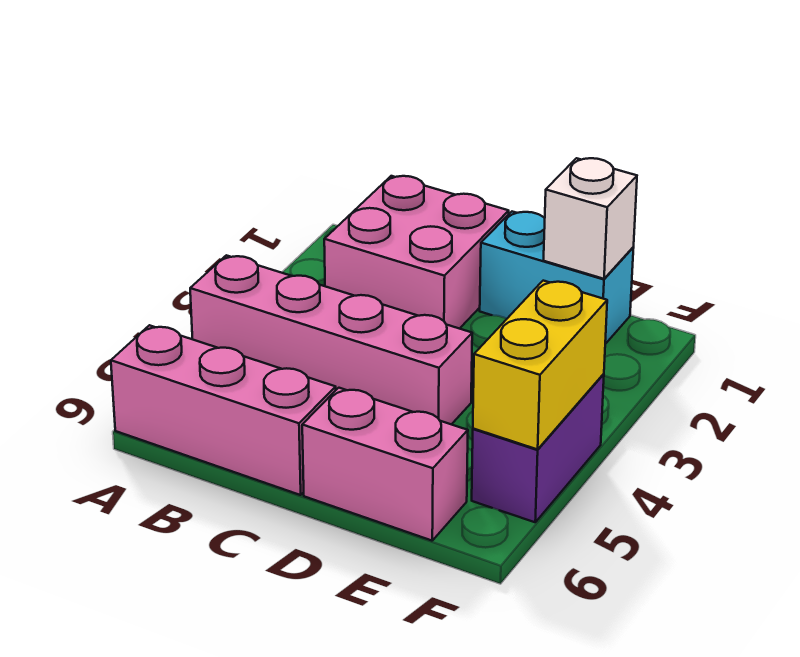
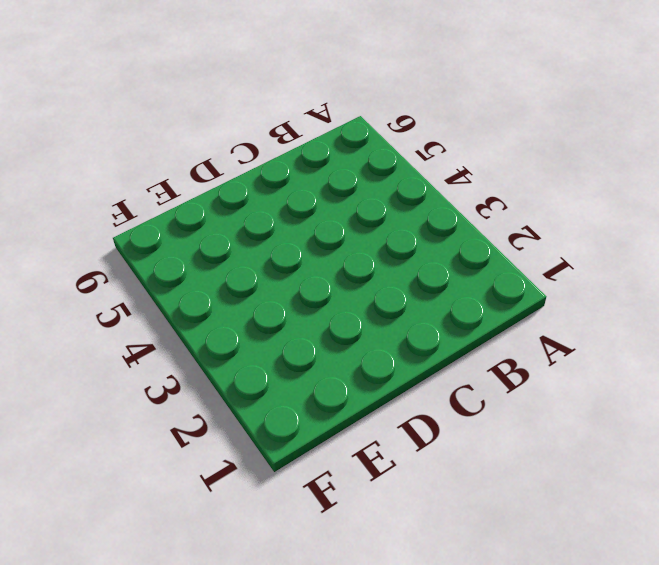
none -> pink brick A4:D4 level 1
none -> pink brick A6:C6 level 1

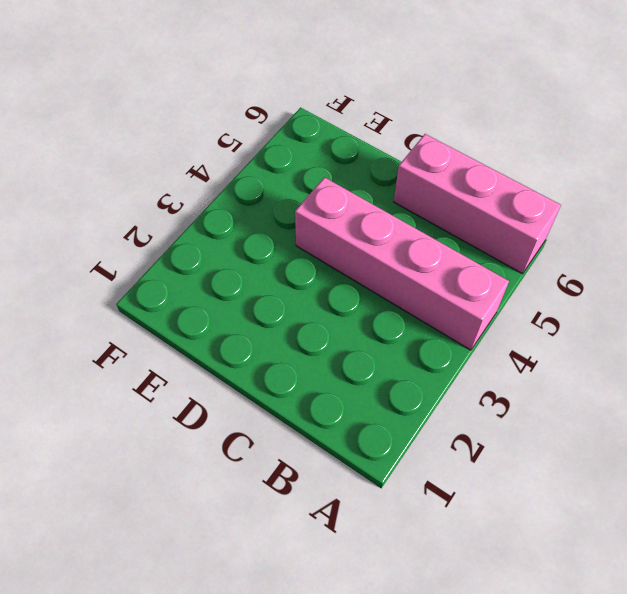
none -> pink brick B1:C2 level 1
none -> cyan brick D1:E1 level 1

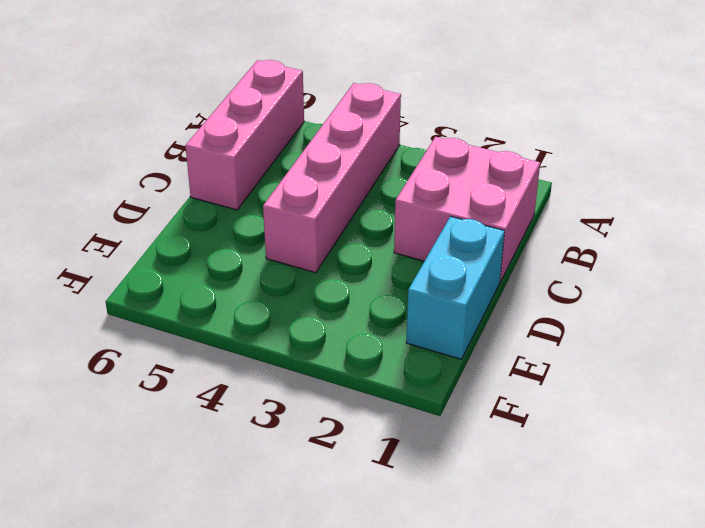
none -> pink brick D6:E6 level 1
none -> purple brick F4:F5 level 1

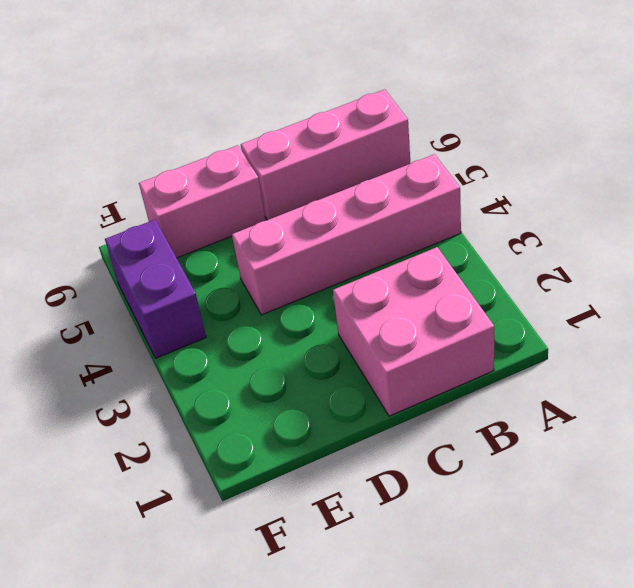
none -> cyan brick D1:E1 level 1
none -> white brick E1 level 2

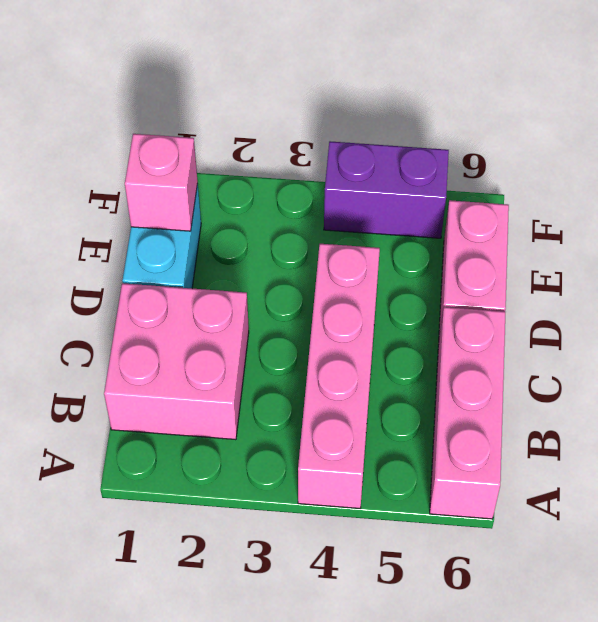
pink brick E1 level 2 -> white brick E1 level 2
none -> yellow brick F4:F5 level 2

